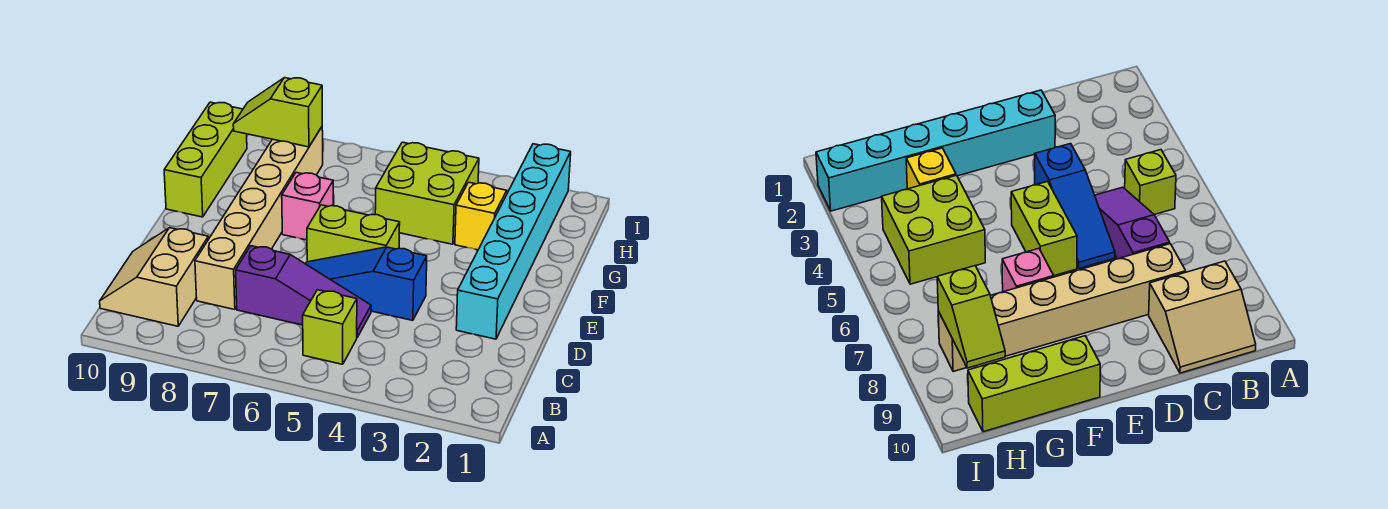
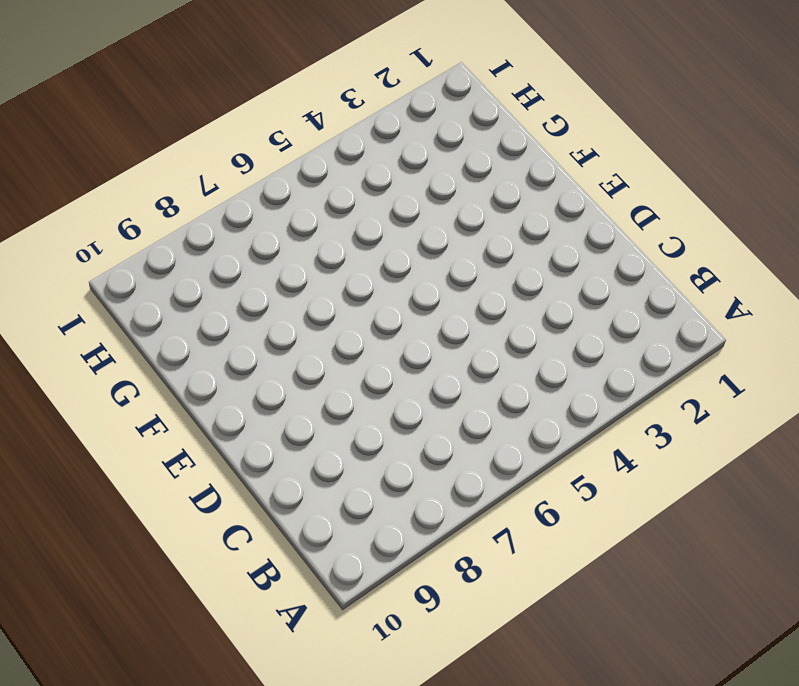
none -> lime brick B5 level 1
none -> tan slope B9:C10 level 1 top 9
none -> purple slope C5:C7 level 1 top 7

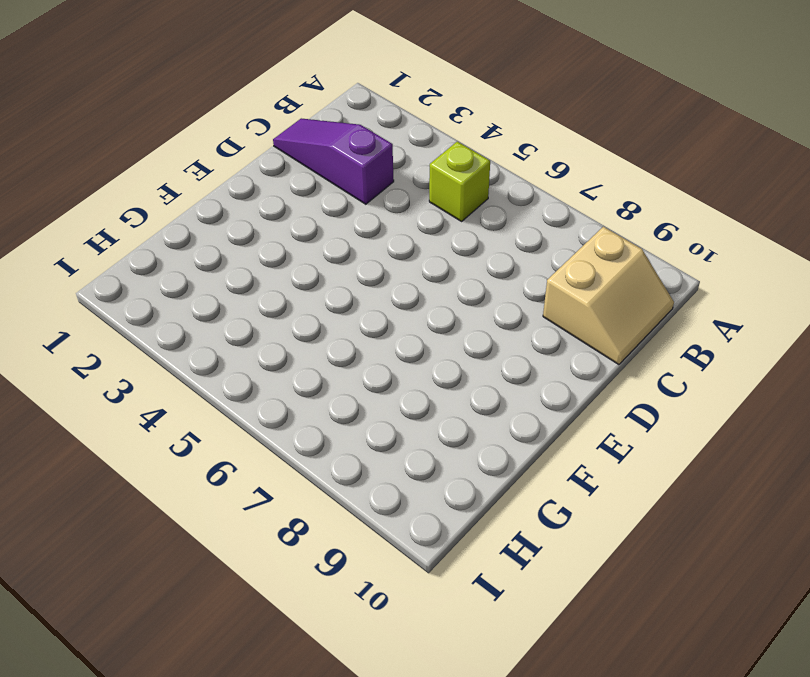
purple slope C1:C3 level 1 top 3 -> purple slope C5:C7 level 1 top 7
none -> tan brick C8:H8 level 1
none -> cyan brick D2:I2 level 1
none -> blue slope D4:D6 level 1 top 4

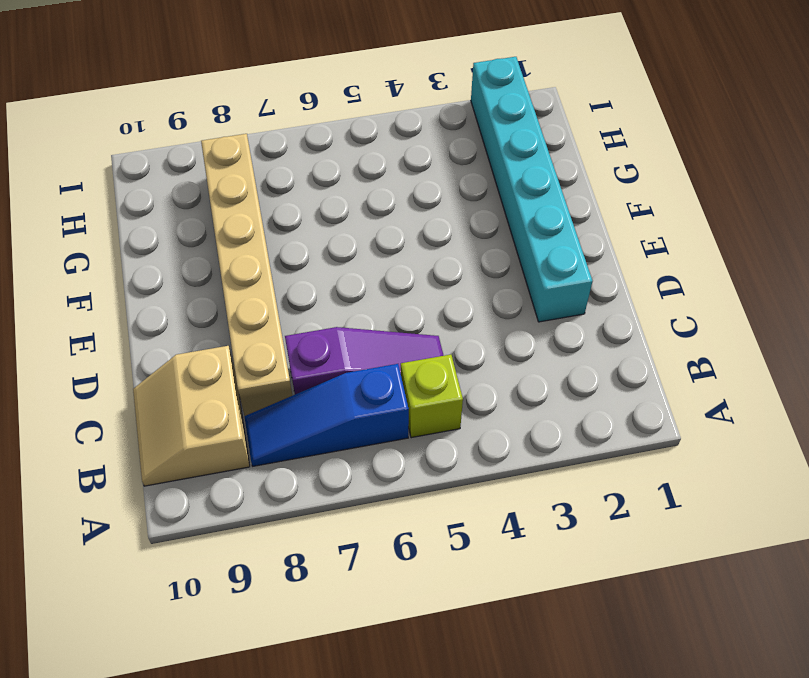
blue slope B6:B8 level 1 top 6 -> blue slope D4:D6 level 1 top 4
none -> lime brick E5:E6 level 1
none -> pink brick F7 level 1
none -> lime brick F10:H10 level 1

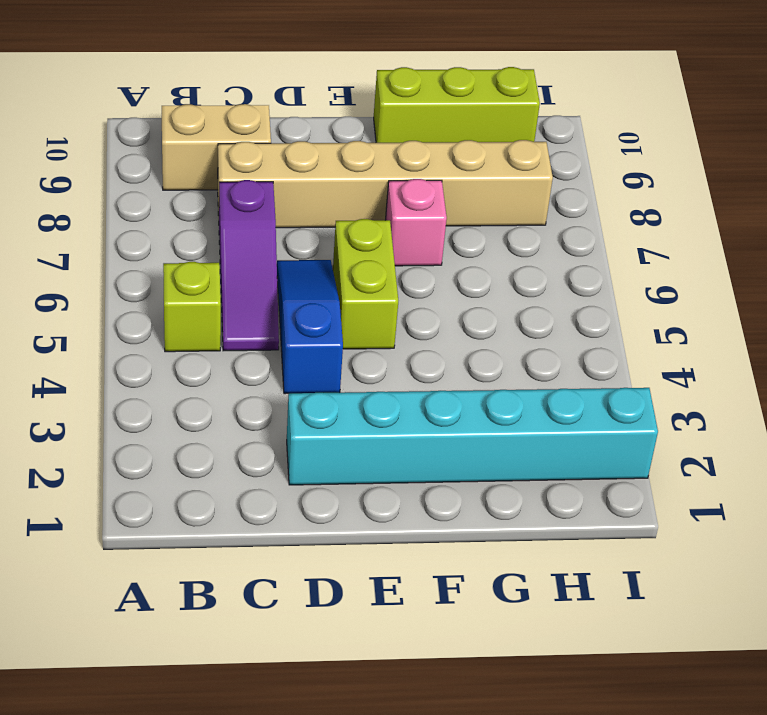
none -> yellow brick G3 level 1
none -> lime brick G4:H5 level 1
none -> lime slope H8:H9 level 2 top 8

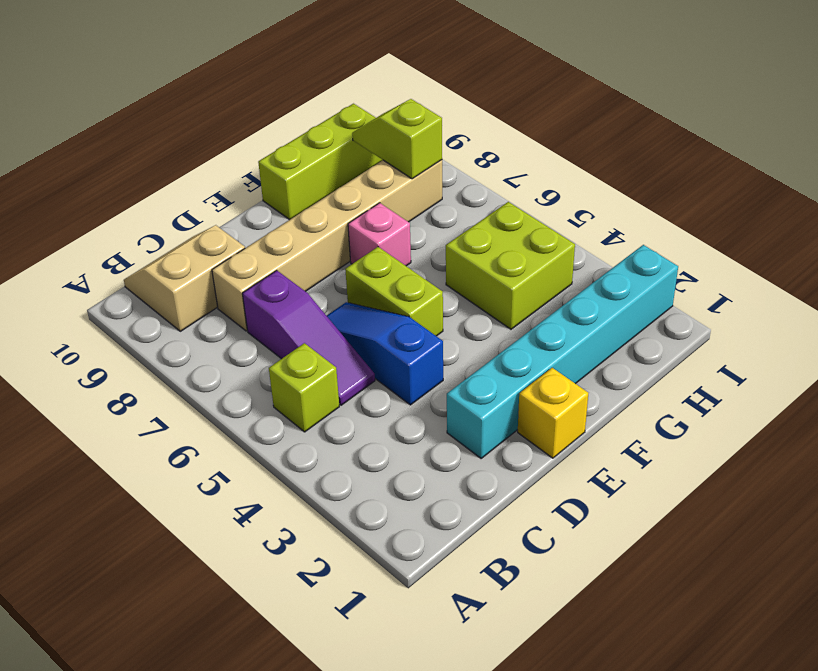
yellow brick E1 level 1 -> yellow brick G3 level 1

